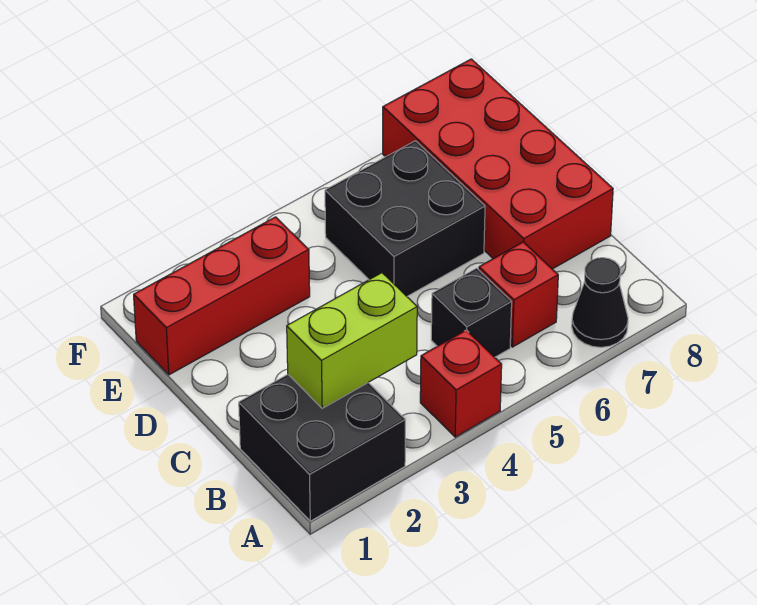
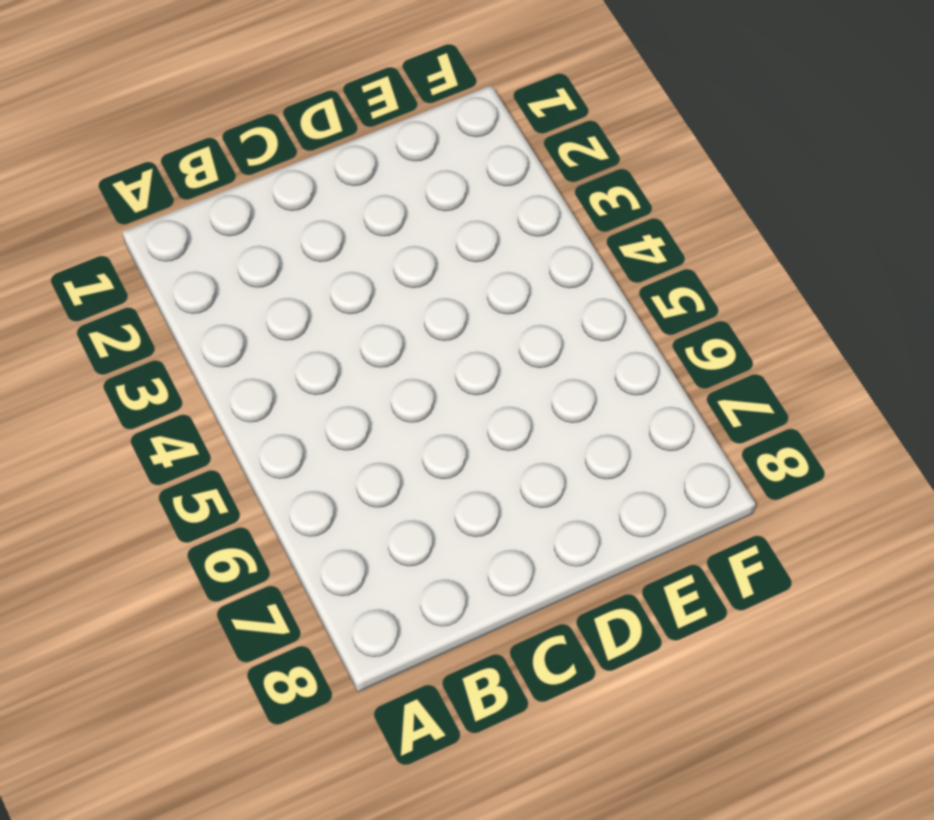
none -> black brick A1:B2 level 1
none -> red brick A4 level 1

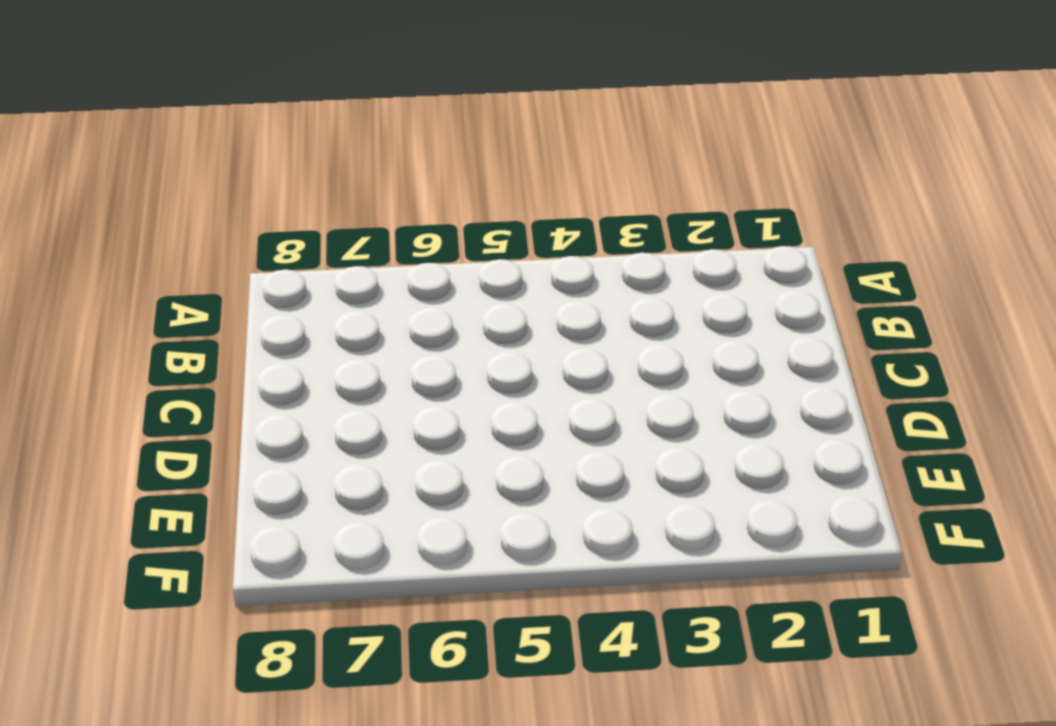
none -> black brick A1:B2 level 1
none -> red brick A4 level 1

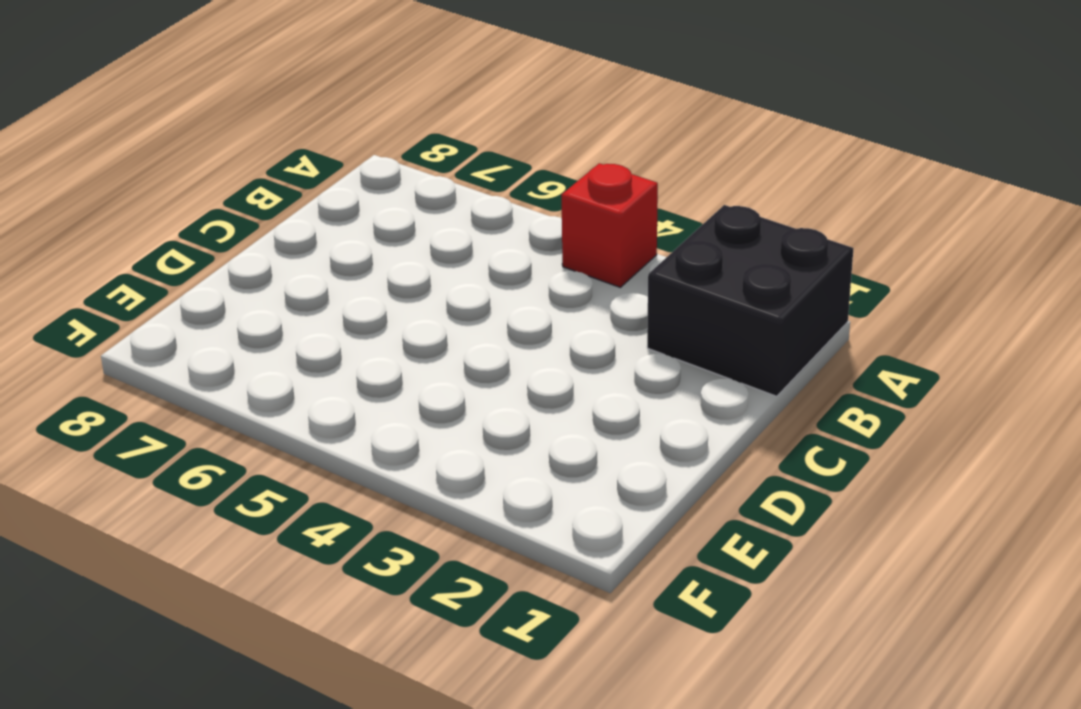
none -> black cone A7 level 1
none -> black brick B5 level 1

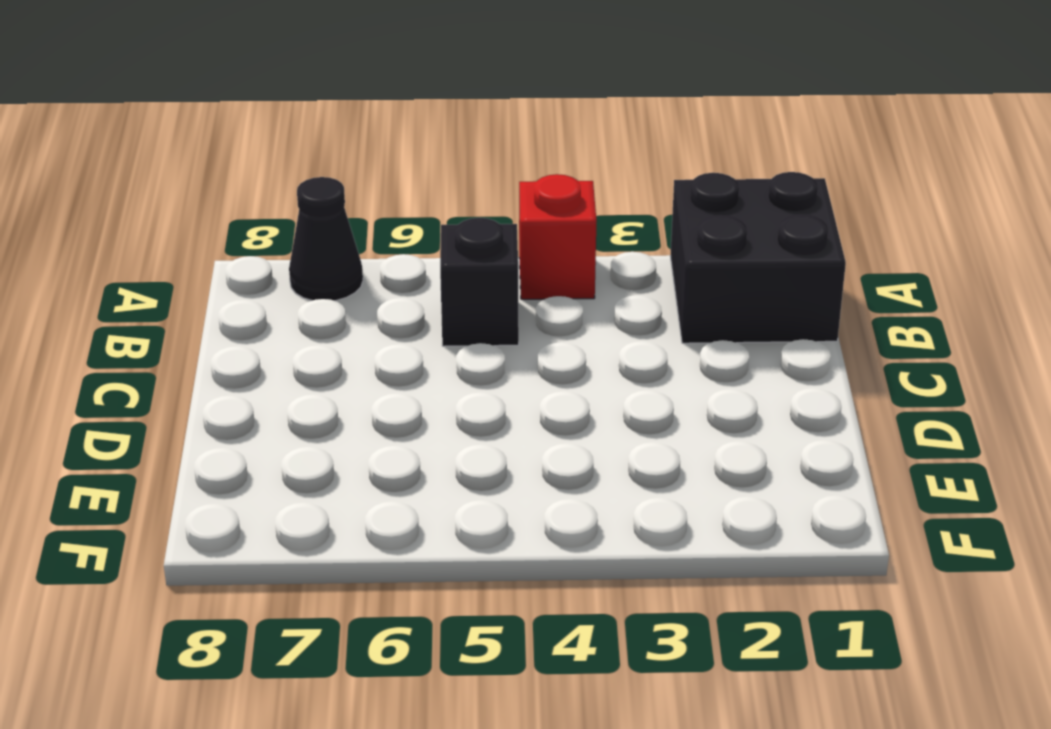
none -> red brick B6 level 1
none -> red brick C7:F8 level 1

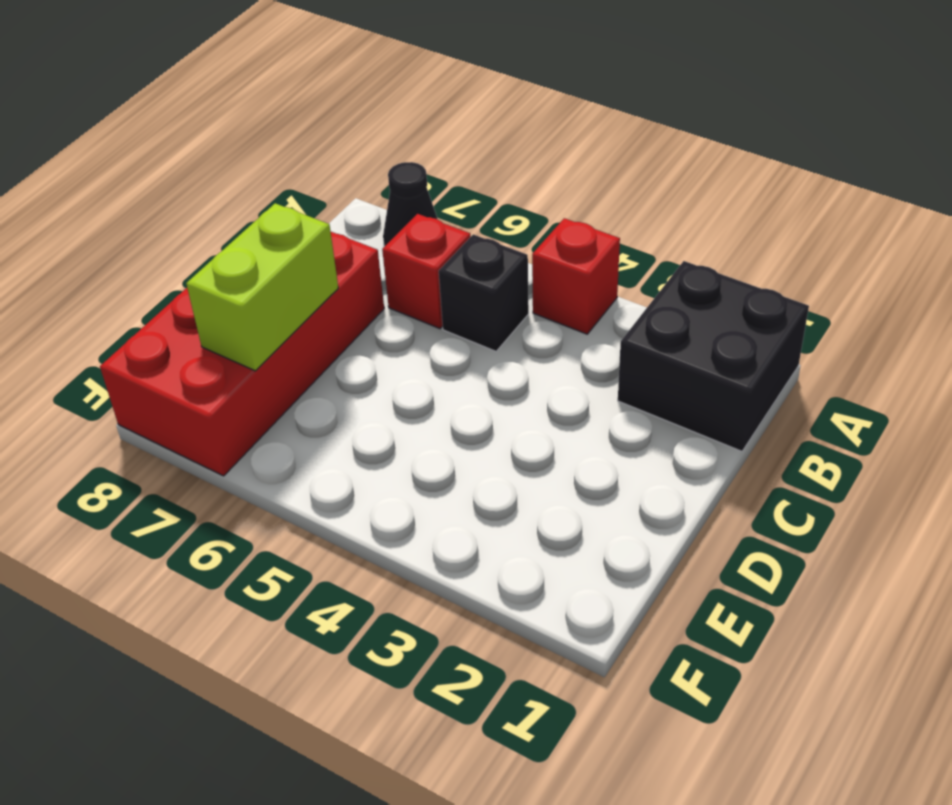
lime brick D7:E7 level 2 -> lime brick B2:B3 level 2
none -> black brick D5:E6 level 1
none -> red brick E1:E3 level 1

